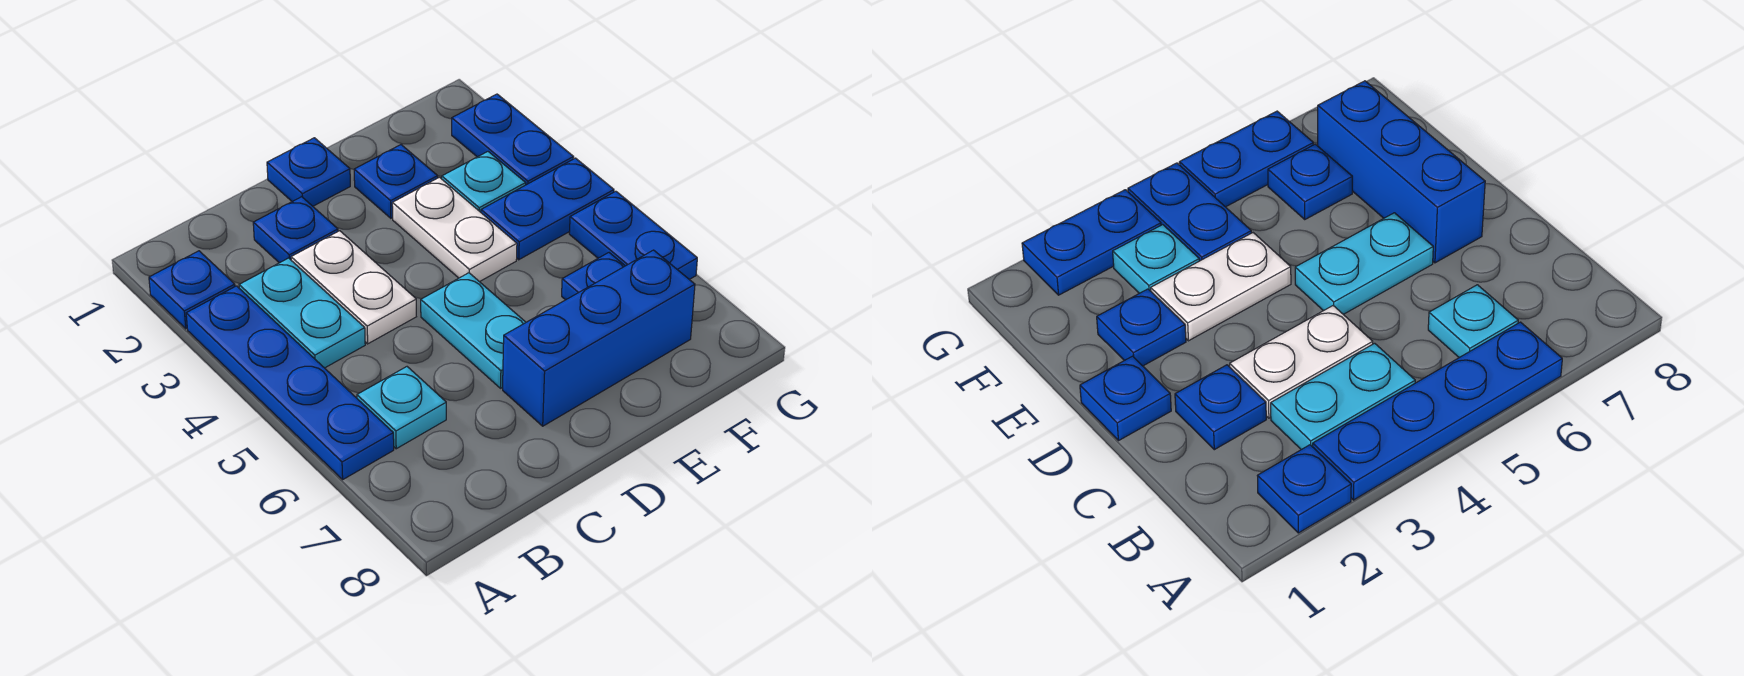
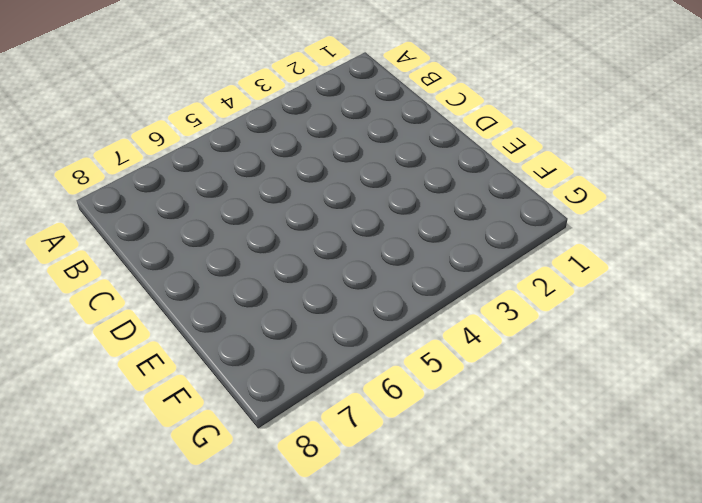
none -> blue plate A2 level 1
none -> blue plate A3:A6 level 1
none -> cyan plate B3:B4 level 1

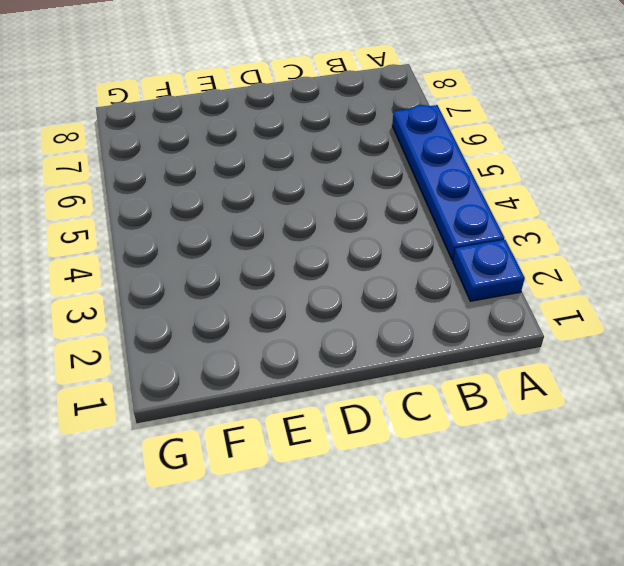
none -> cyan plate B3:B4 level 1
none -> cyan plate B6 level 1
none -> blue plate C2 level 1

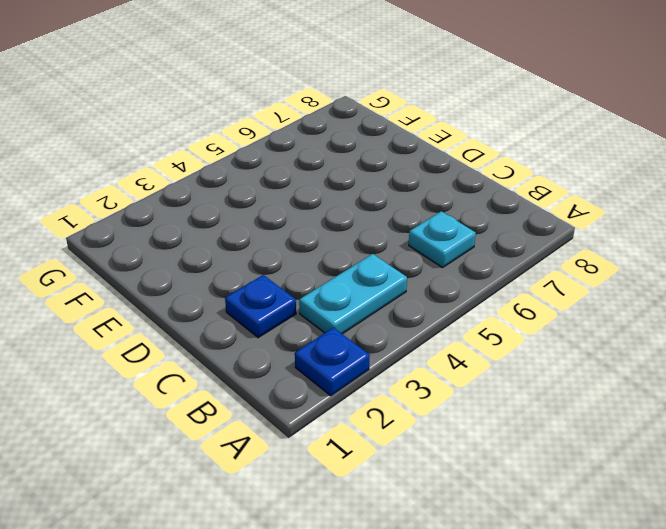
none -> blue plate A3:A6 level 1
none -> white plate C3:C4 level 1
none -> blue plate D1 level 1

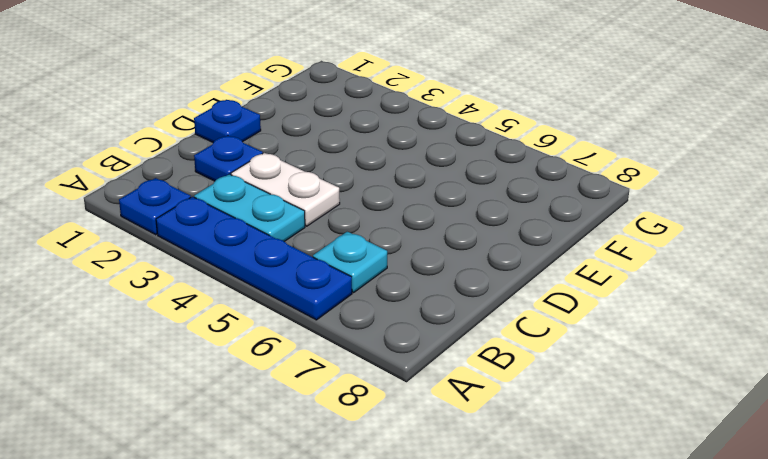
none -> cyan plate D5:D6 level 1
none -> blue brick D7:F7 level 1
none -> blue plate E2 level 1

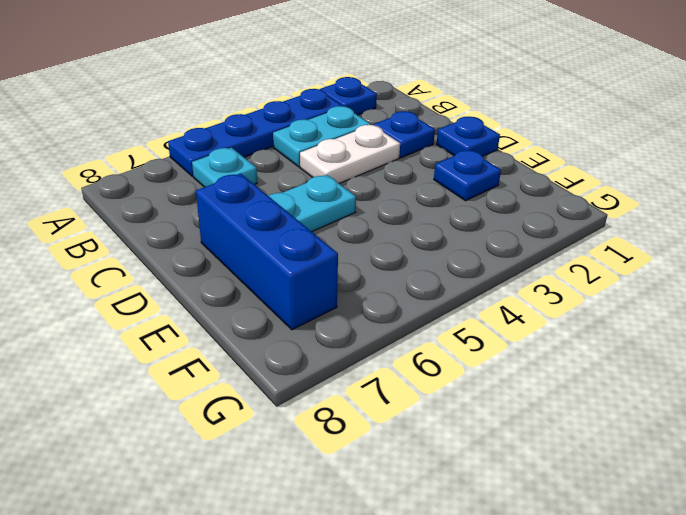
none -> white plate E3:E4 level 1
none -> cyan plate F3 level 1
none -> blue plate F4:G4 level 1

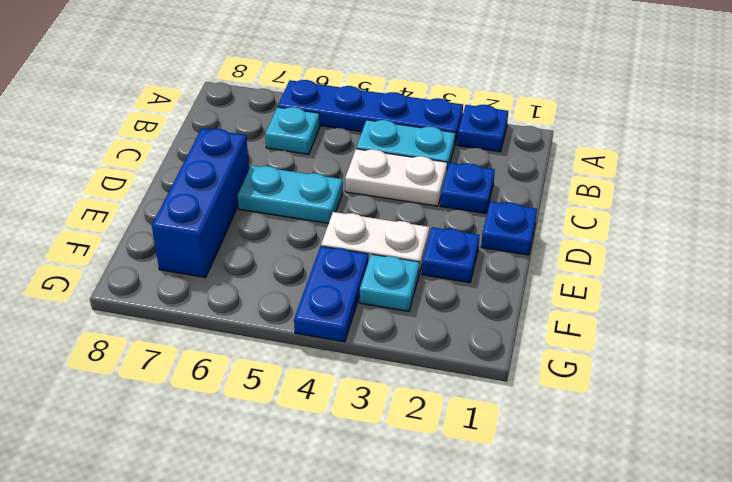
none -> blue plate F6 level 1
none -> blue plate G2:G3 level 1
none -> blue plate G5:G6 level 1

